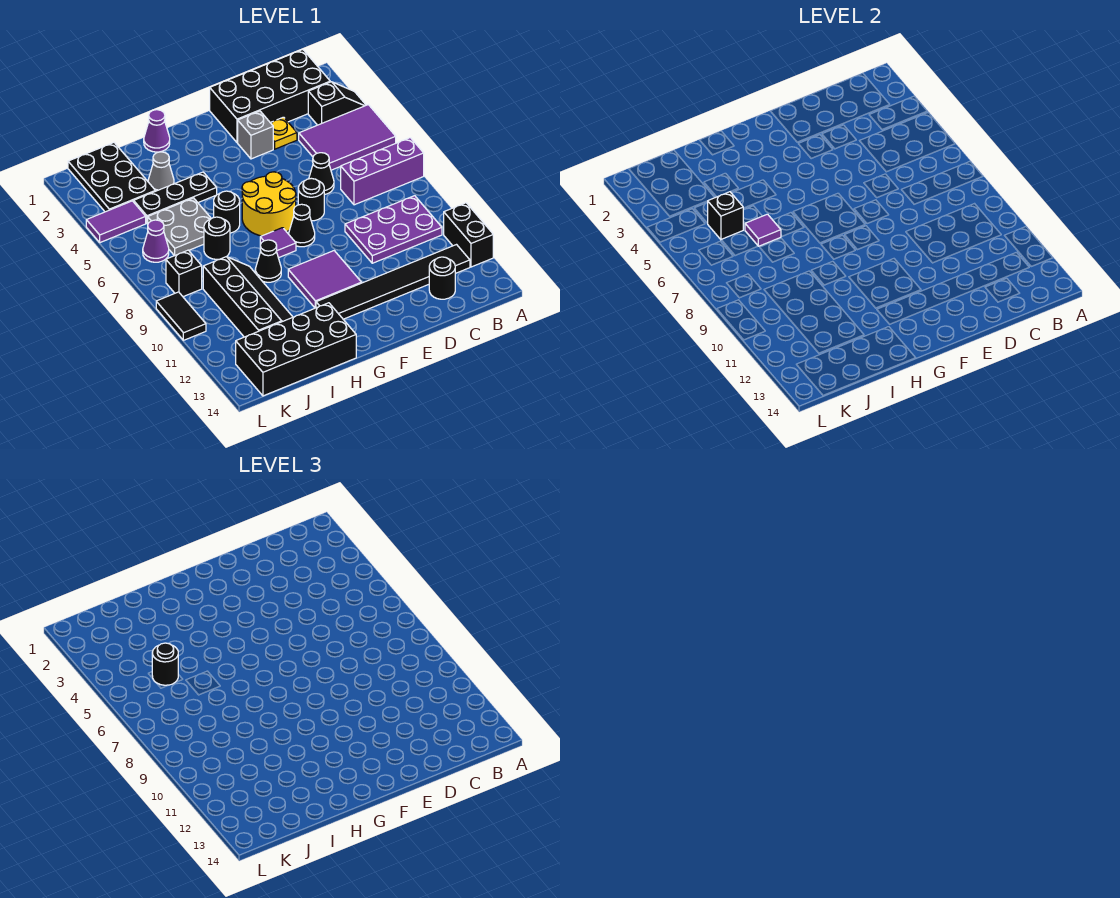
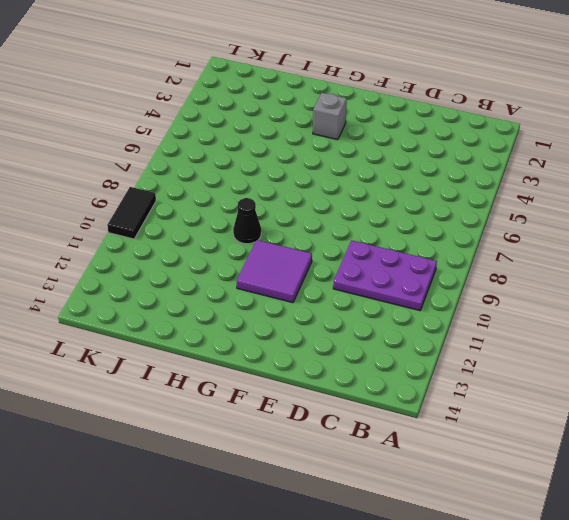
grey brick G3 level 1 -> grey brick E3 level 1
none -> black slope A3:B3 level 1 top B
none -> purple tile A4:C5 level 1
none -> purple brick A7:C7 level 1
none -> black brick A11:A12 level 1

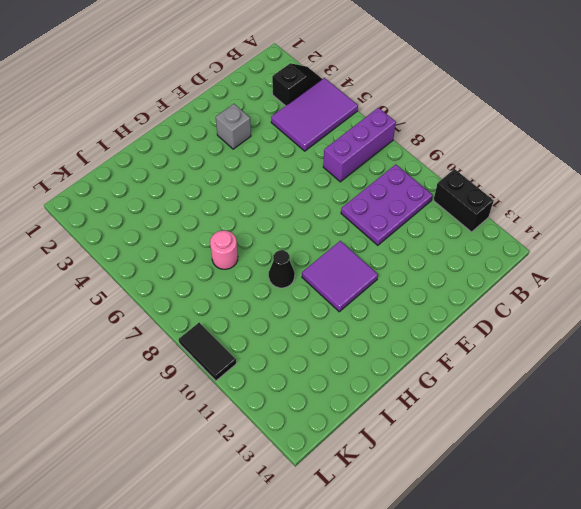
pink round brick I7 level 1 -> black round brick I7 level 1
none -> black brick B1:E2 level 1
none -> black tile B12:G12 level 1
none -> black round brick C13 level 1
none -> yellow plate D3 level 1

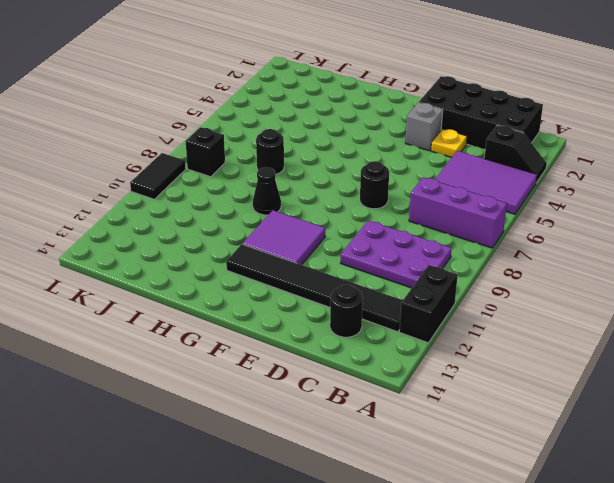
none -> black cone D6 level 1
none -> yellow round brick F6:G7 level 1
none -> black cone F8 level 1
none -> purple tile G8 level 1

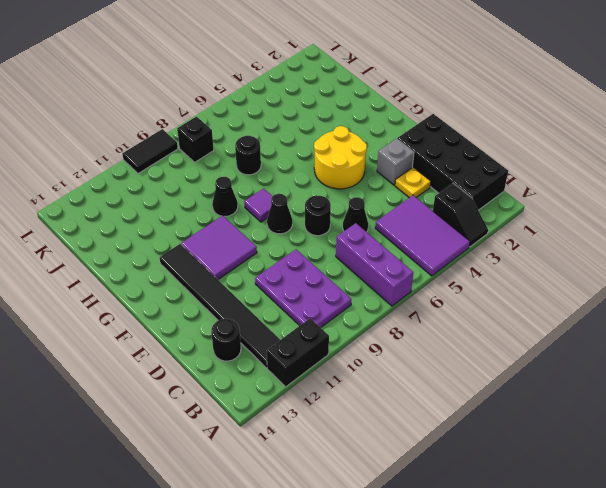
yellow round brick F4:G5 level 1 -> yellow round brick F6:G7 level 1
none -> purple cone H1 level 1
none -> black plate H4:J4 level 1
none -> black round brick H6 level 1
none -> black brick H13:K14 level 1

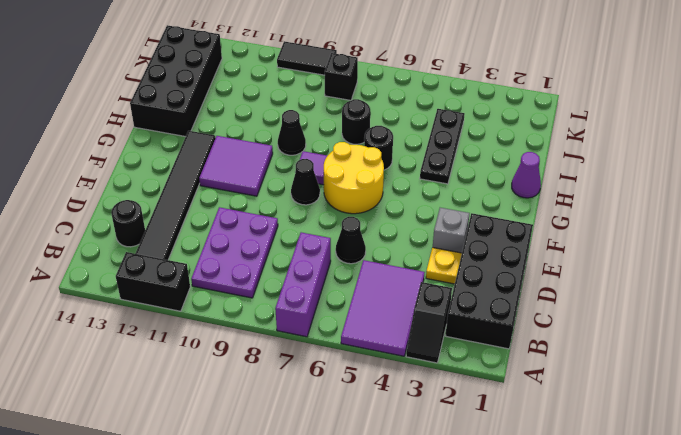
none -> black round brick E7 level 1
none -> grey cone I3 level 1
none -> grey plate I5:J6 level 1
none -> black slope I9:J12 level 1 top J

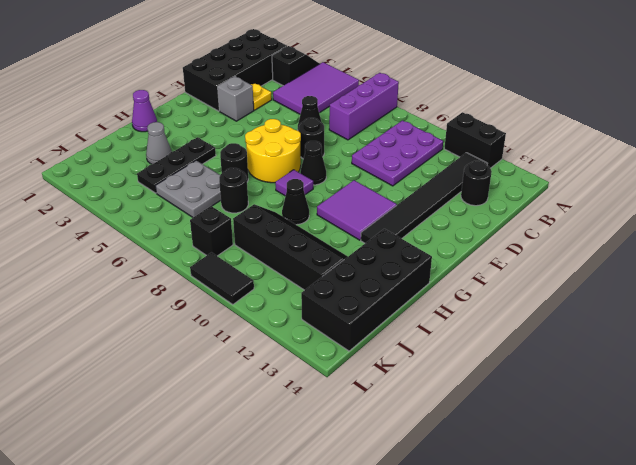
none -> black plate J1:K3 level 1
none -> purple tile K4:L4 level 1
none -> purple cone K6 level 1
none -> purple tile I6 level 2

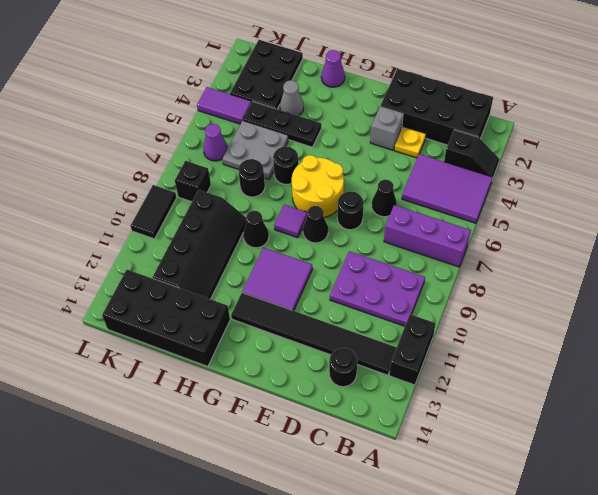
none -> purple tile I6 level 2
none -> black brick J5 level 2
none -> black round brick J5 level 3

